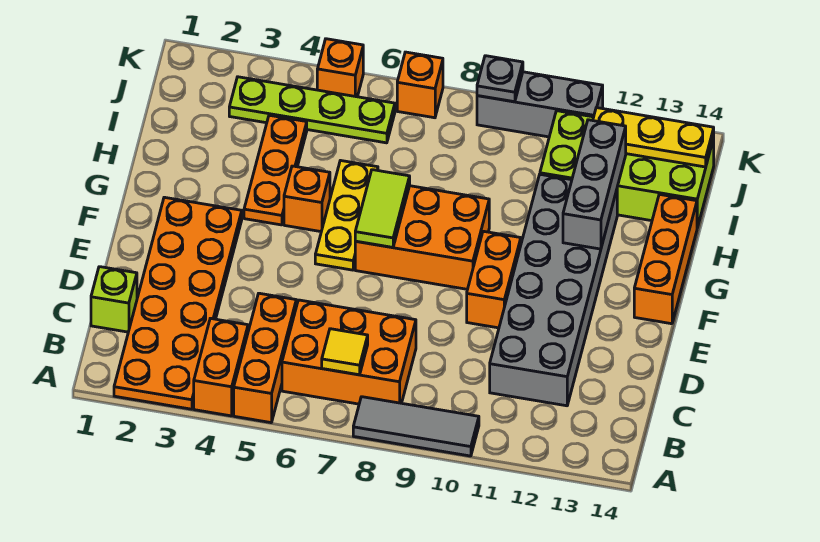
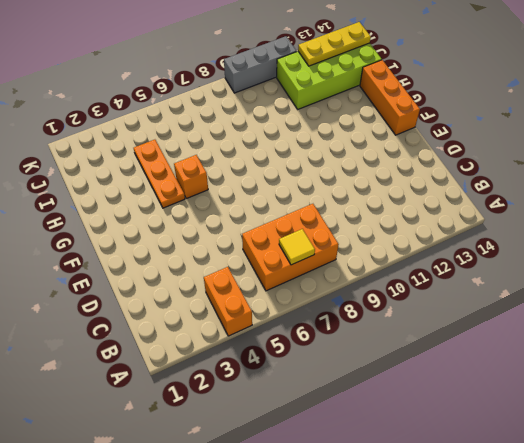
none -> orange plate A2:F3 level 1
none -> orange brick A5:C5 level 1
none -> grey tile A8:A10 level 1

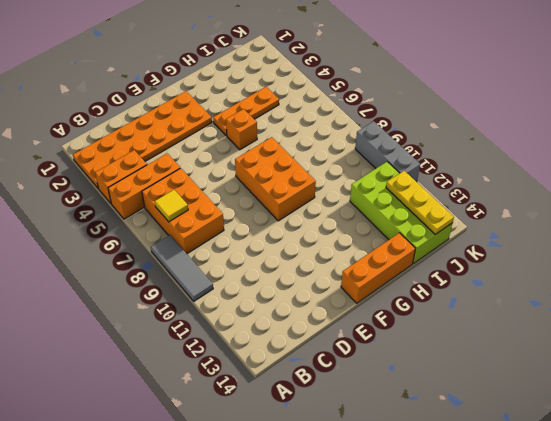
none -> lime brick C1 level 1
none -> grey brick C11:H12 level 1
none -> orange brick E10:F10 level 1

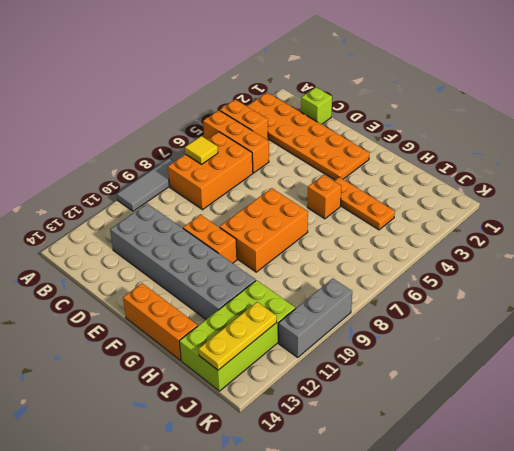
none -> yellow plate F6:H6 level 1
none -> lime plate J3:J6 level 1
none -> orange brick K5 level 1

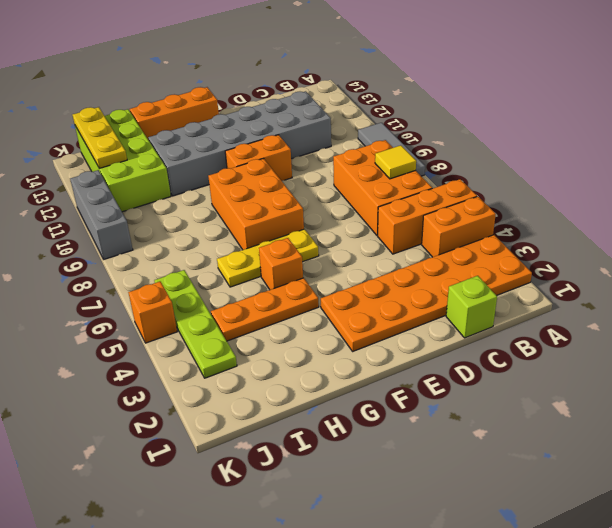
none -> orange brick K7 level 1
none -> lime tile F7:G7 level 2
none -> grey brick G12:I12 level 2

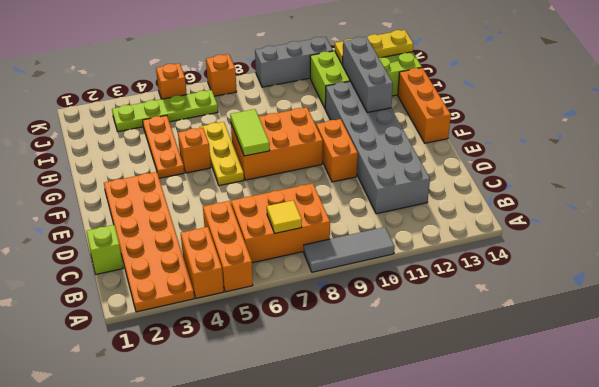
none -> grey plate K9 level 2

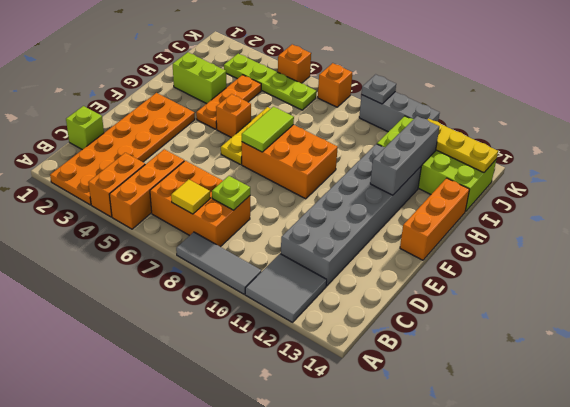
grey tile A11:B12 level 1 -> none
lime plate C8 level 2 -> none
lime brick H2:H3 level 1 -> none
none -> orange brick E10:F10 level 1

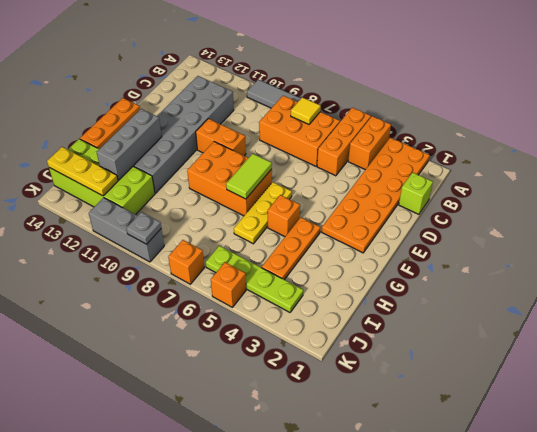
orange brick E9:E10 level 1 -> orange brick E10:F10 level 1

